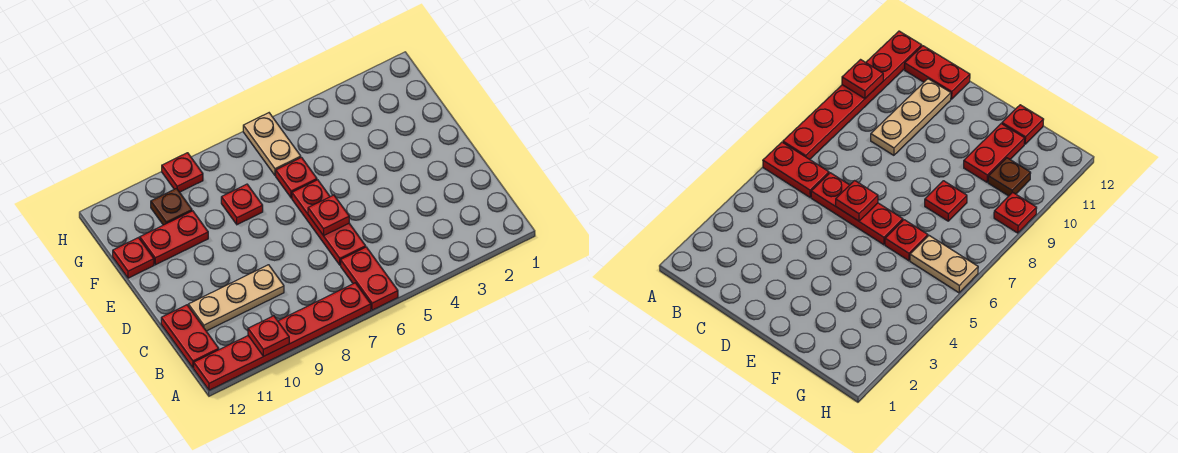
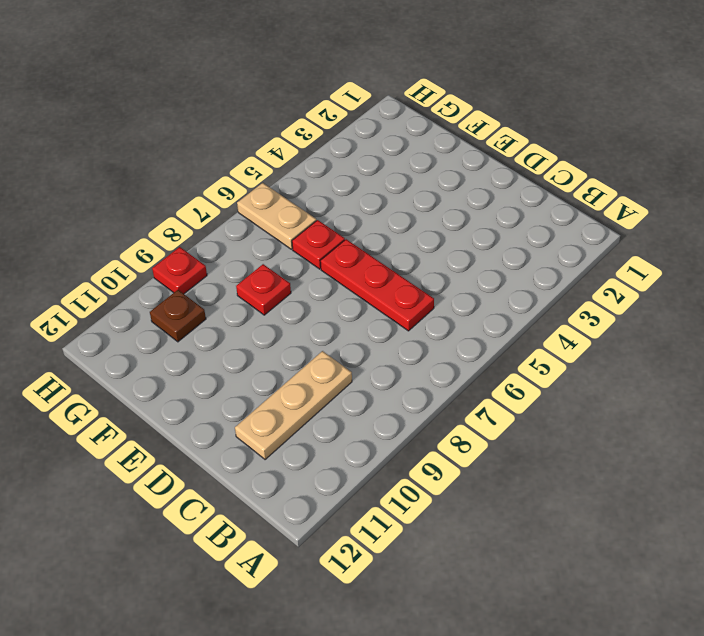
none -> red plate A6:B6 level 1
none -> red plate A7:A12 level 1
none -> red plate B12:C12 level 1

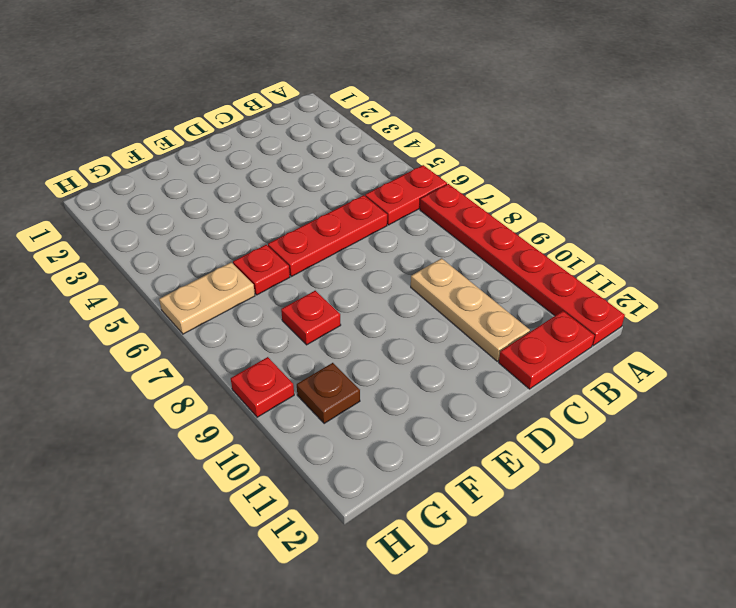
none -> red plate F10:F11 level 1
none -> red plate F12 level 1
none -> red plate A10 level 2

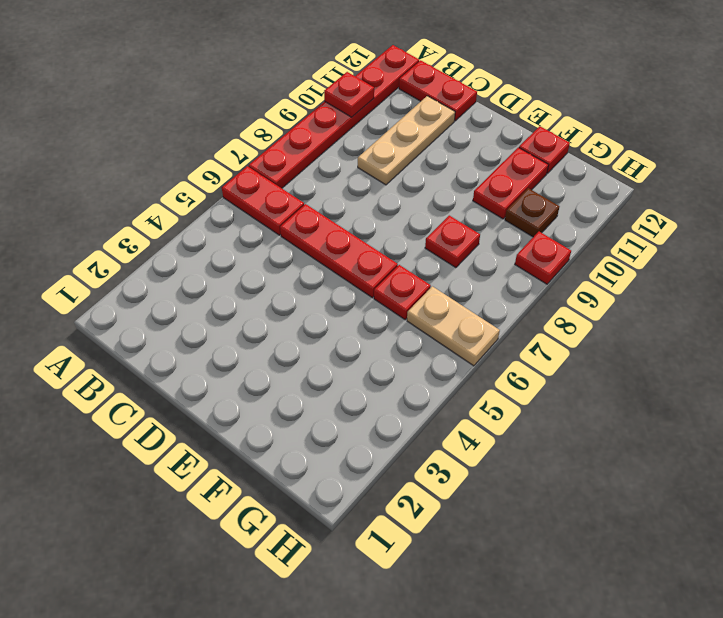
none -> red plate D6 level 2

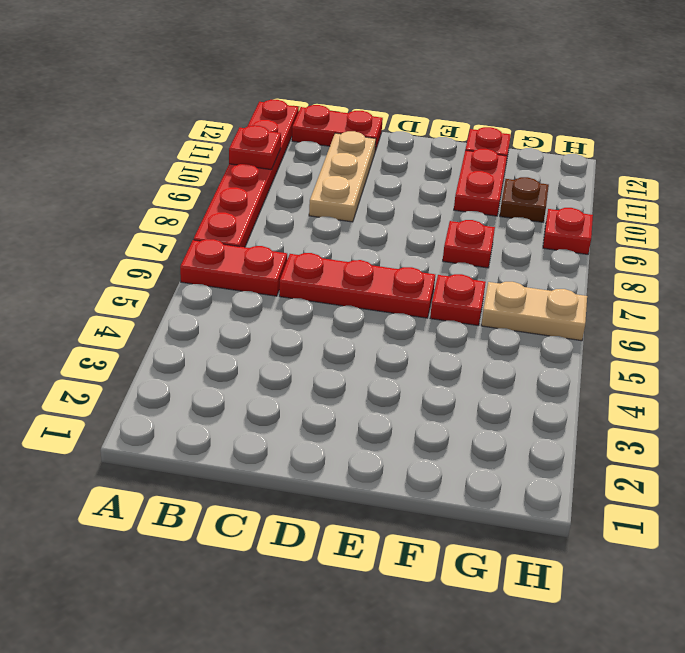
none -> red plate D6 level 2

